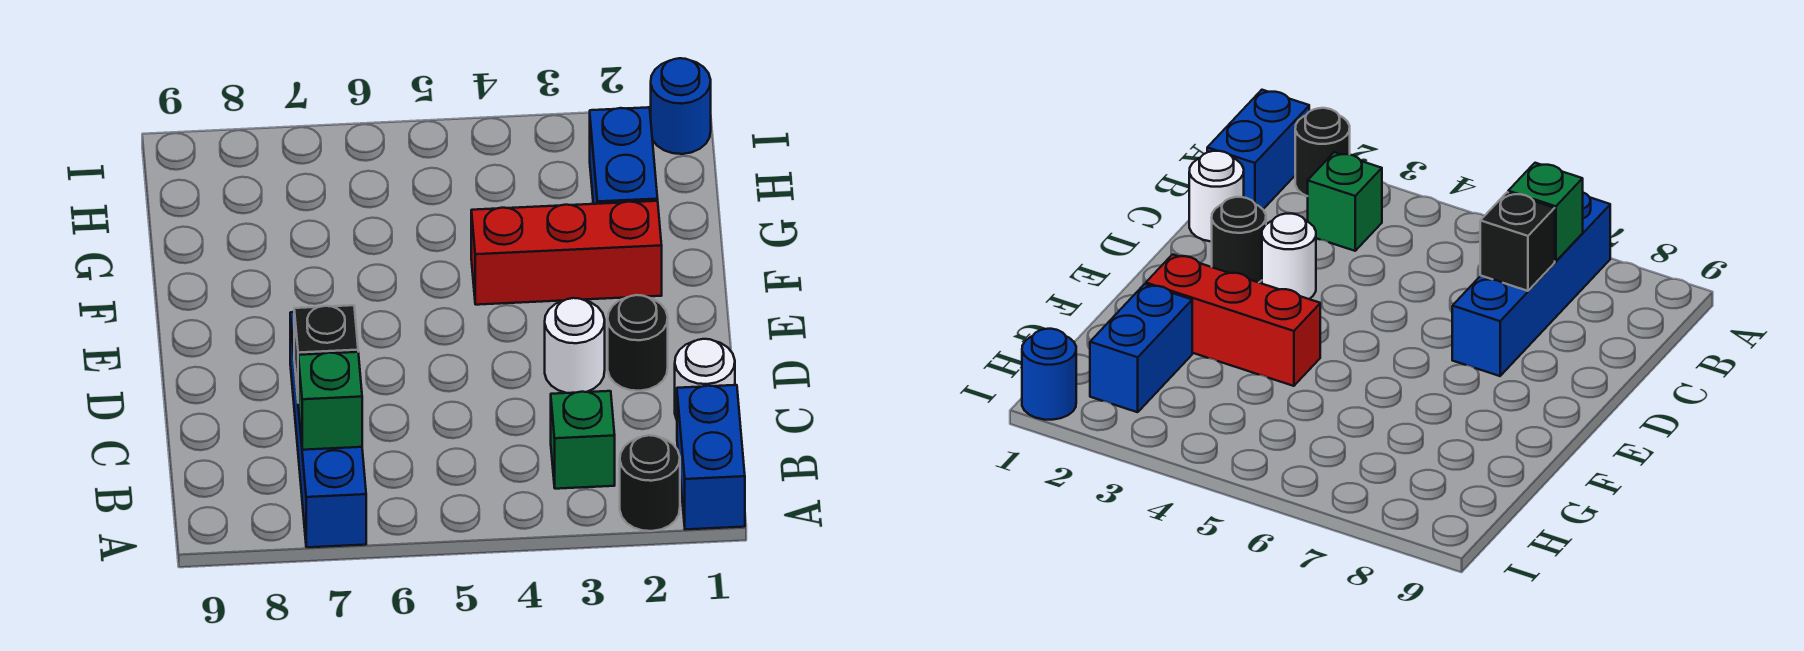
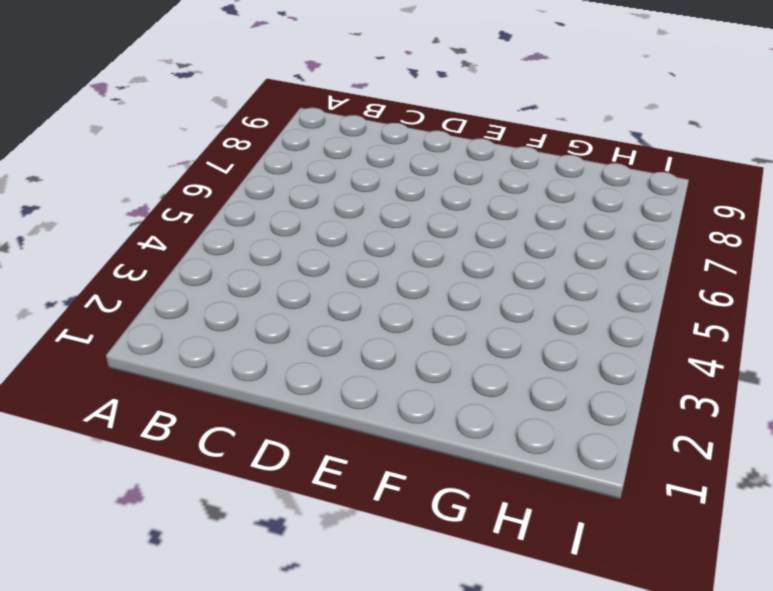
none -> blue brick A1:B1 level 1
none -> black round brick A2 level 1
none -> blue brick A7:D7 level 1

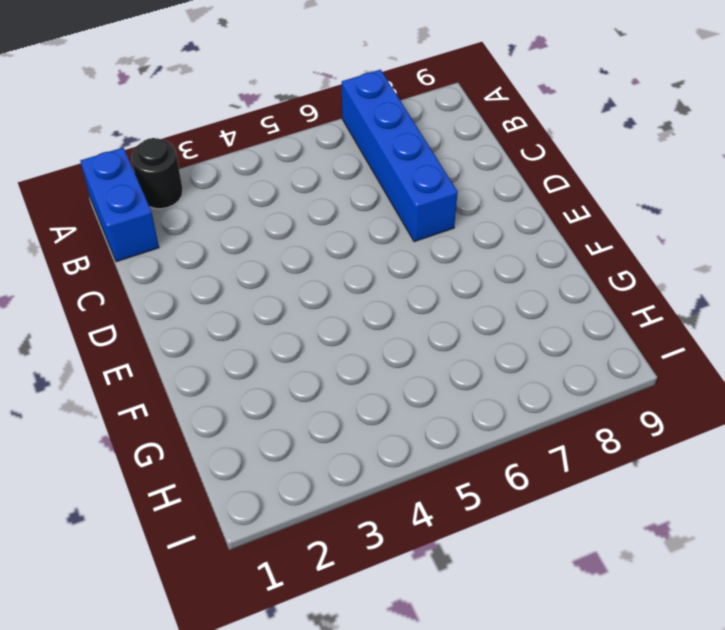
none -> green brick B3 level 1
none -> white round brick C1 level 1
none -> black round brick D2 level 1

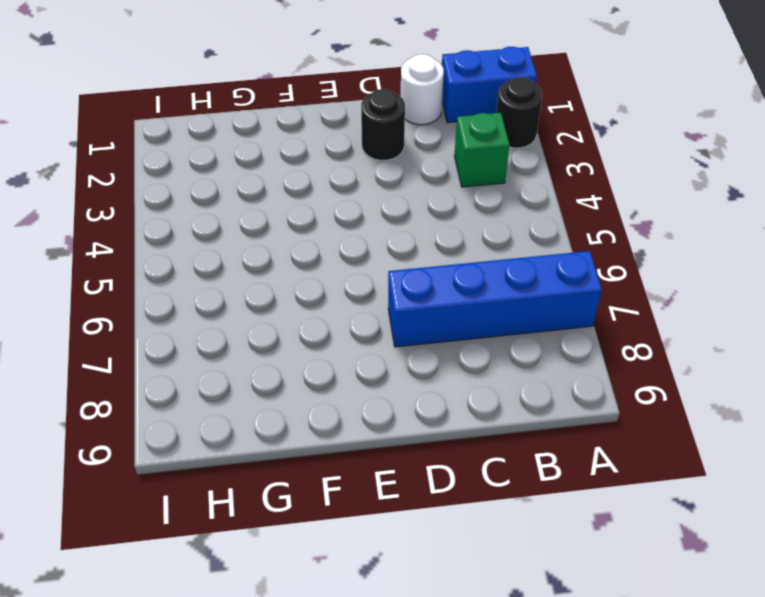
none -> white round brick D3 level 1
none -> red brick F2:F4 level 1
none -> blue brick G2:H2 level 1

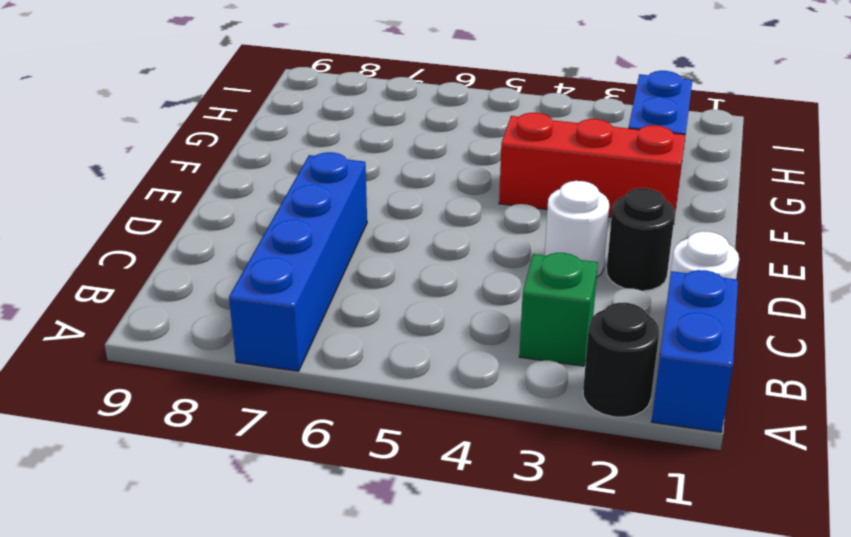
none -> blue round brick I1 level 1
none -> green brick B7 level 2
none -> black brick C7 level 2

